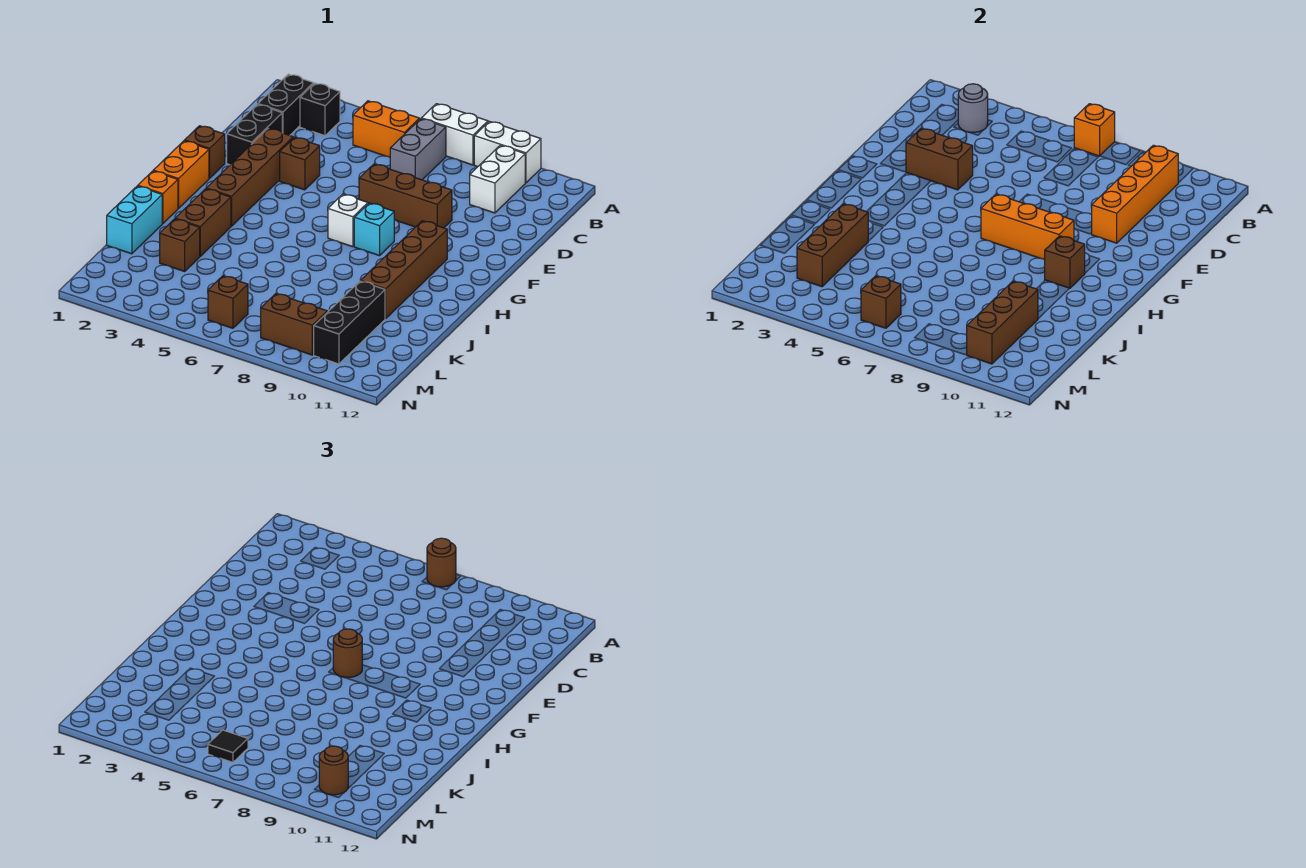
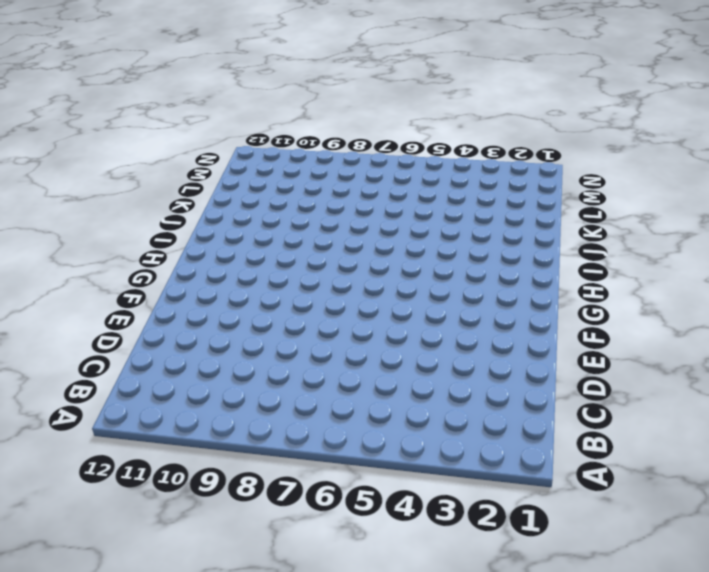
none -> white brick A7:A8 level 1
none -> white brick A9:A10 level 1
none -> black brick B2:C2 level 1
none -> black brick B3 level 1

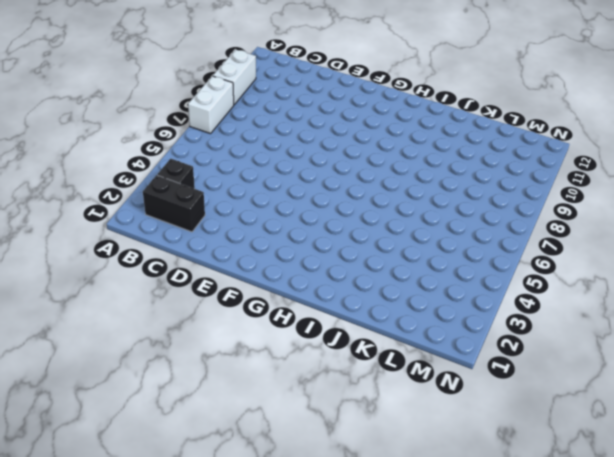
none -> orange brick B5:B6 level 1
none -> grey brick B7:C7 level 1
none -> white brick B10:C10 level 1
none -> black brick D2:E2 level 1

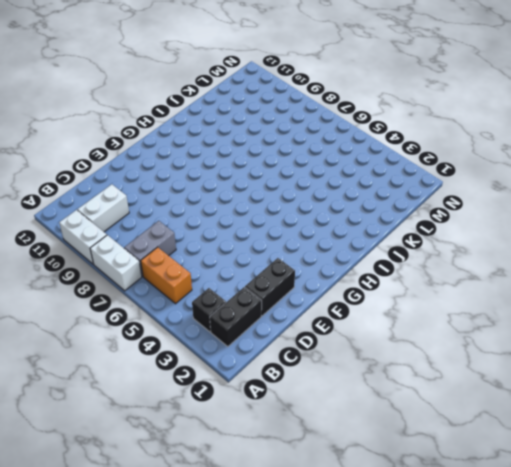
none -> brown brick E3:H3 level 1
none -> brown brick E4 level 1
none -> brown brick E7:E9 level 1
none -> brown brick F1 level 1

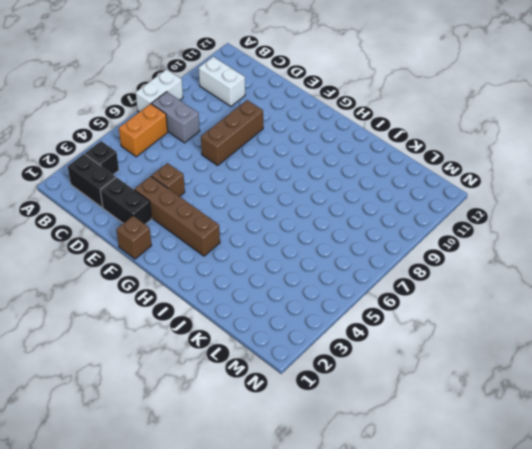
none -> white brick A9:A10 level 1
none -> orange brick G1:H1 level 1
none -> white brick G7 level 1
none -> cyan brick G8 level 1

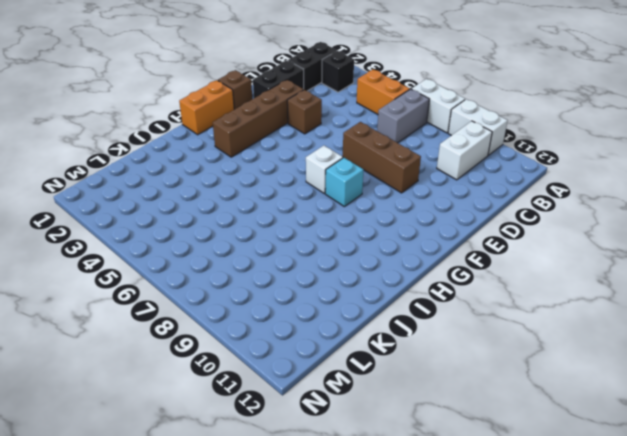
none -> brown brick G10:J10 level 1
none -> orange brick I1 level 1
none -> brown brick I3:J3 level 1
none -> cyan brick J1:K1 level 1

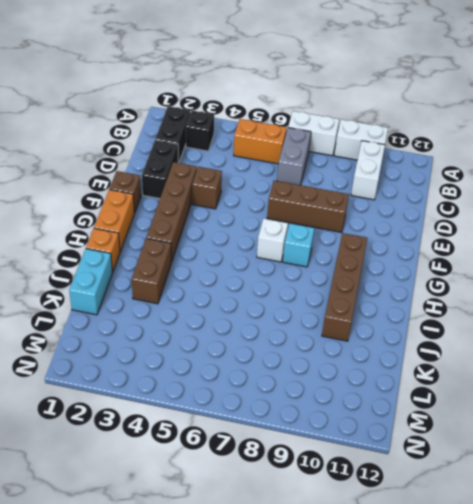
none -> brown brick K3 level 1
none -> black brick K10:M10 level 1
none -> brown brick M6 level 1
none -> brown brick M8:M9 level 1

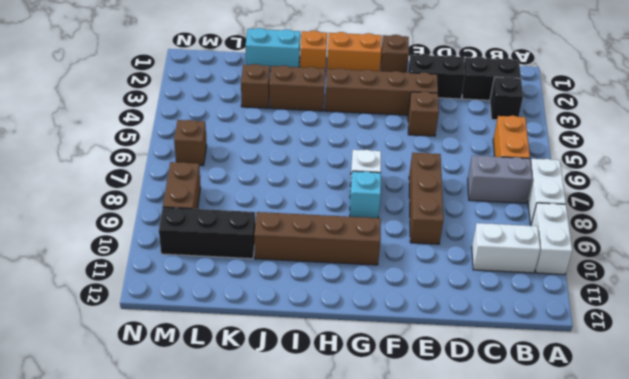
none -> orange brick A7 level 2
none -> grey round brick B3 level 2
none -> orange brick B10:E10 level 2
none -> brown brick E3:E4 level 2

